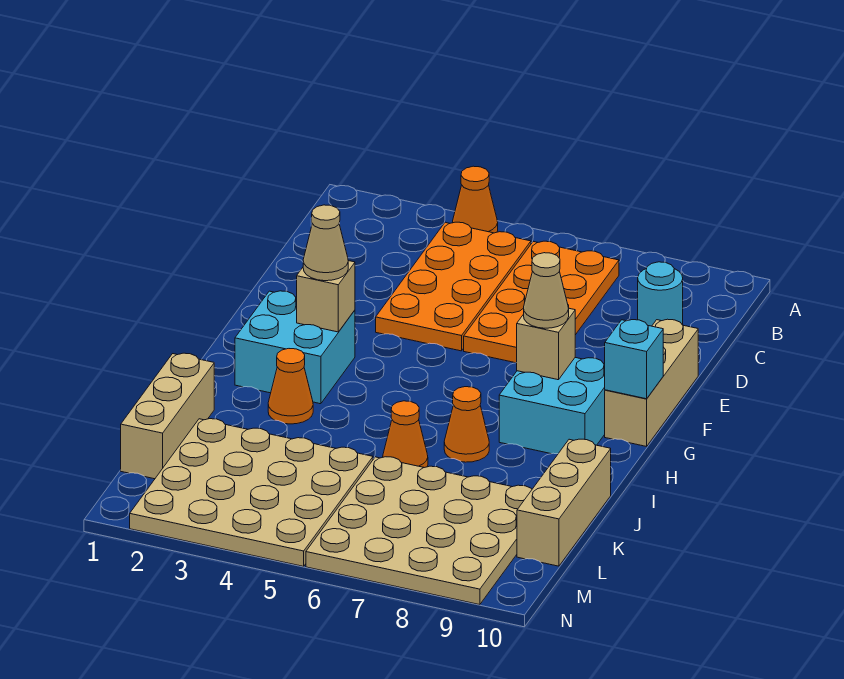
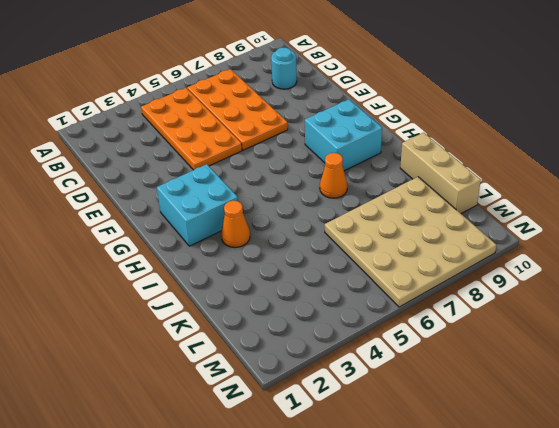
none -> orange cone A4 level 1
none -> tan brick E10:G10 level 1
none -> tan brick J1:L1 level 1

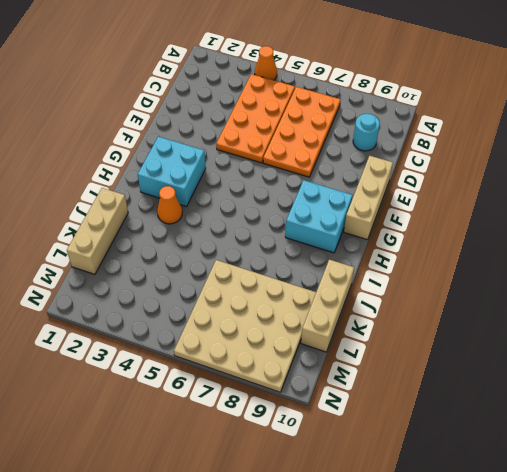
none -> orange cone I7 level 1
none -> orange cone J6 level 1
none -> tan plate K2:N5 level 1

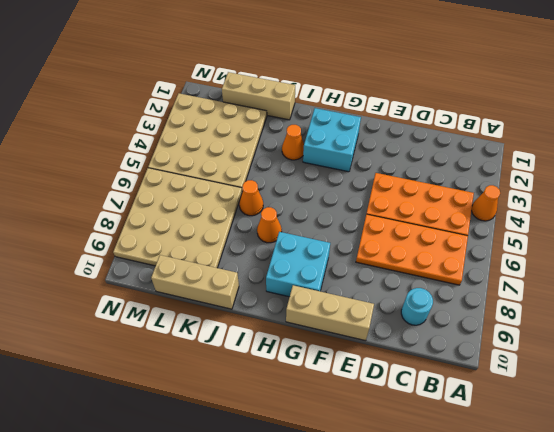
none -> tan brick G3 level 2
none -> tan brick G8 level 2
none -> cyan brick G10 level 2

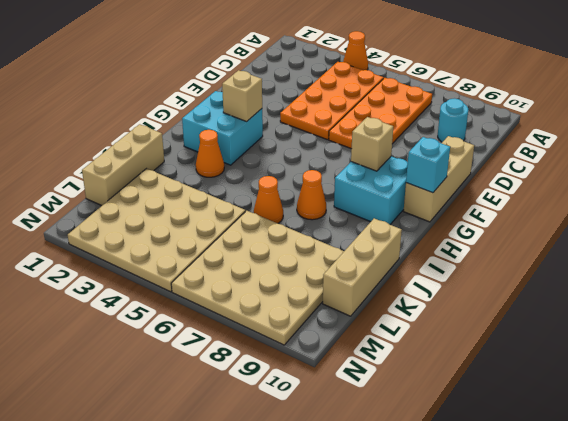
none -> tan cone G3 level 3
none -> tan cone G8 level 3

